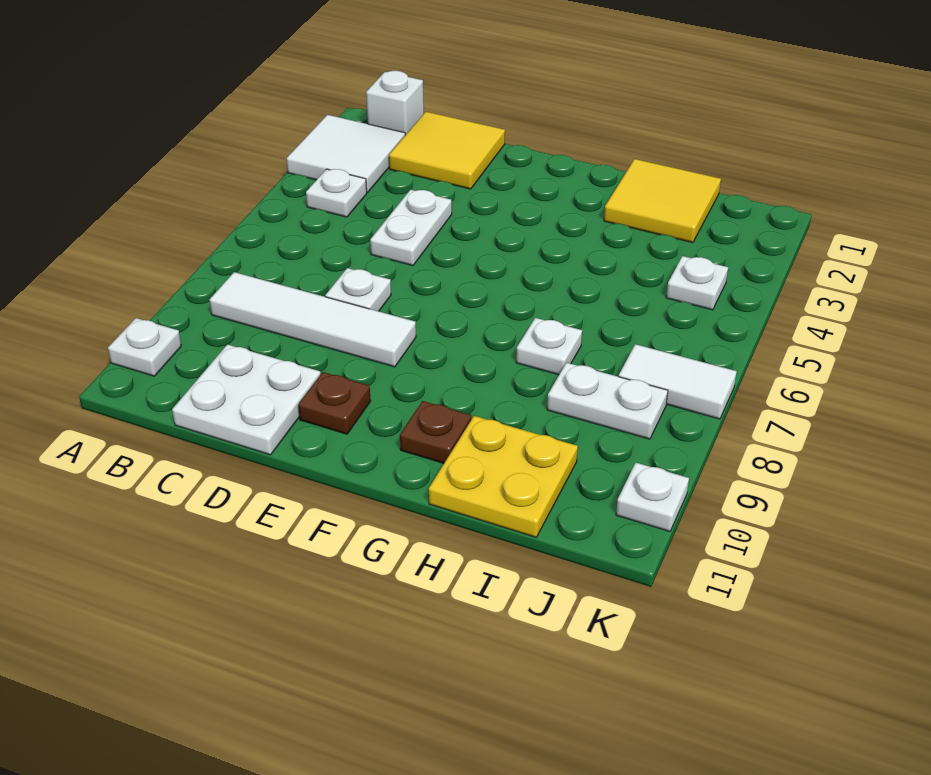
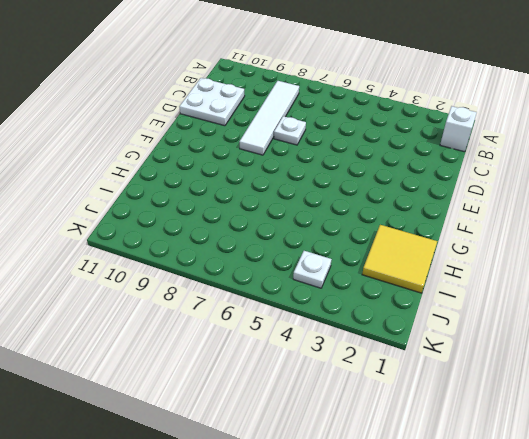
none -> white tile A2:B3 level 1
none -> white plate A10 level 1
none -> white plate B4 level 1

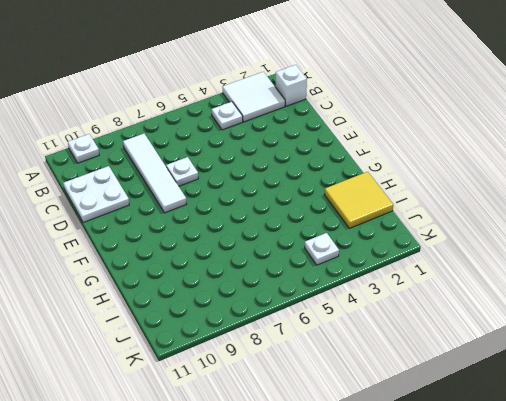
none -> yellow tile C1:D2 level 1
none -> white plate D4:D5 level 1
none -> brown plate E10 level 1

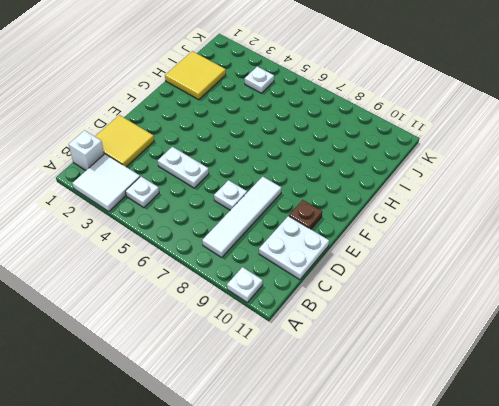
none -> brown plate G10 level 1
none -> white plate H7 level 1
none -> yellow plate H10:I11 level 1

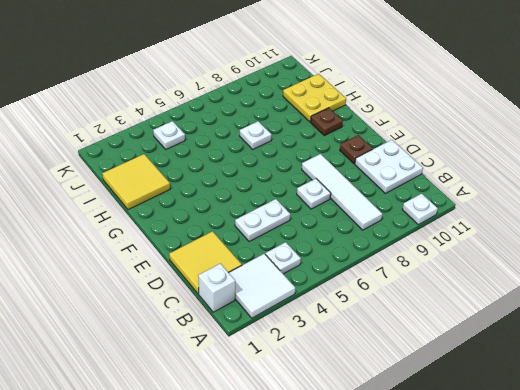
none -> white plate I8:J8 level 1
none -> white tile J7:K7 level 1
none -> white plate K10 level 1

